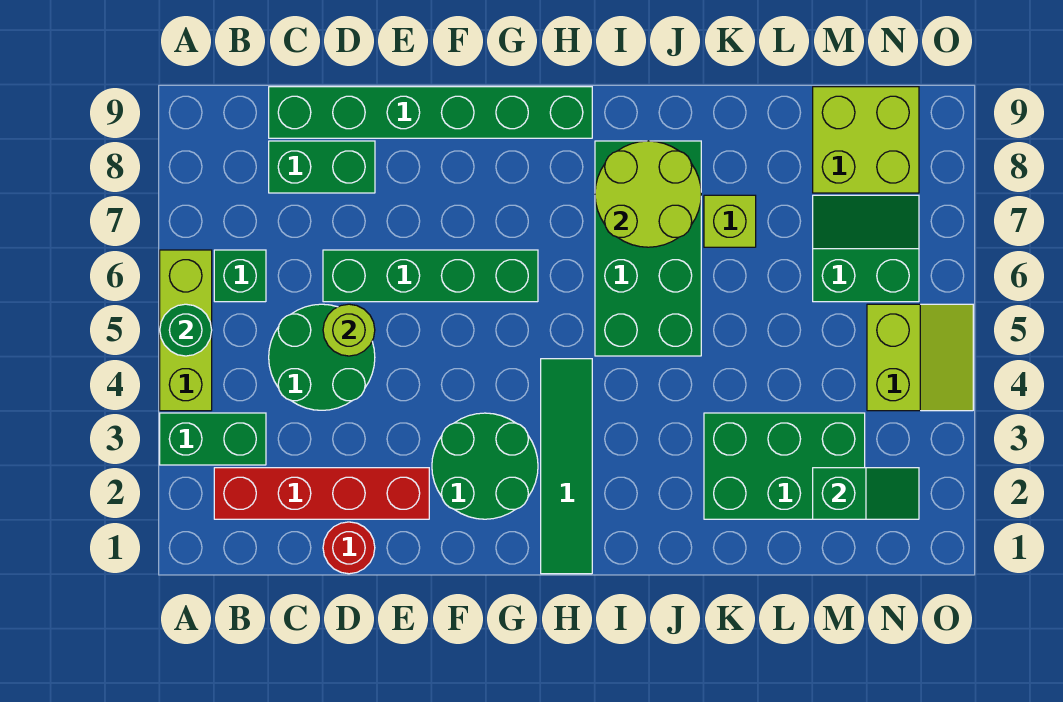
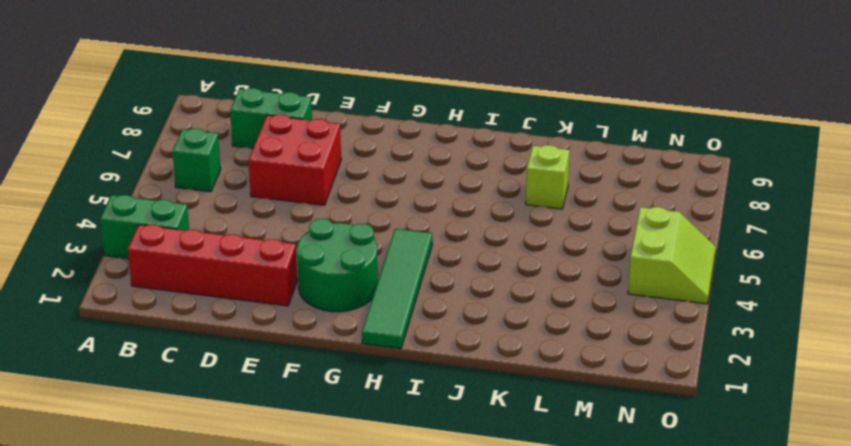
red brick D6:E7 level 1 -> green brick D6:G6 level 1
none -> lime brick A4:A6 level 1
none -> green round brick C4:D5 level 1
none -> green brick C9:H9 level 1

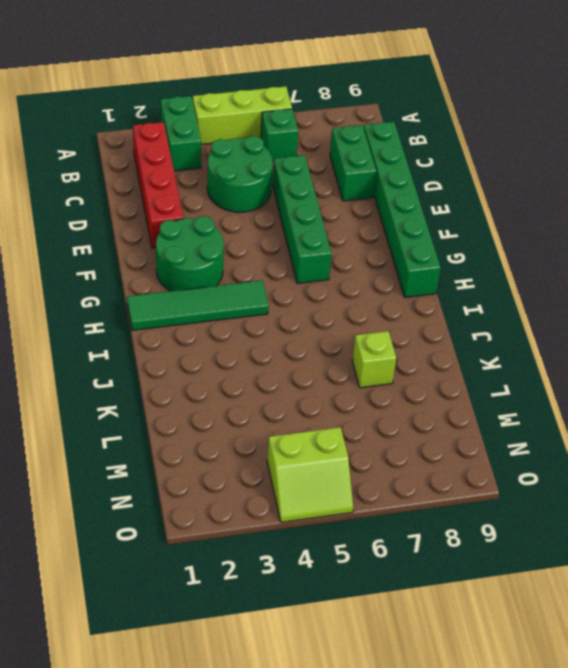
none -> red round brick D1 level 1
none -> green brick I5:J8 level 1
none -> green brick K2:M3 level 1

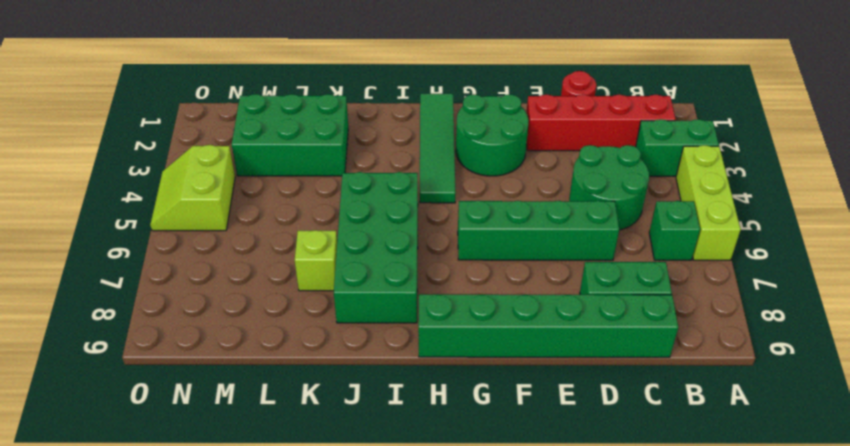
none -> green slope M6:N7 level 1 top 6
none -> lime brick M8:N9 level 1
none -> green round brick A5 level 2

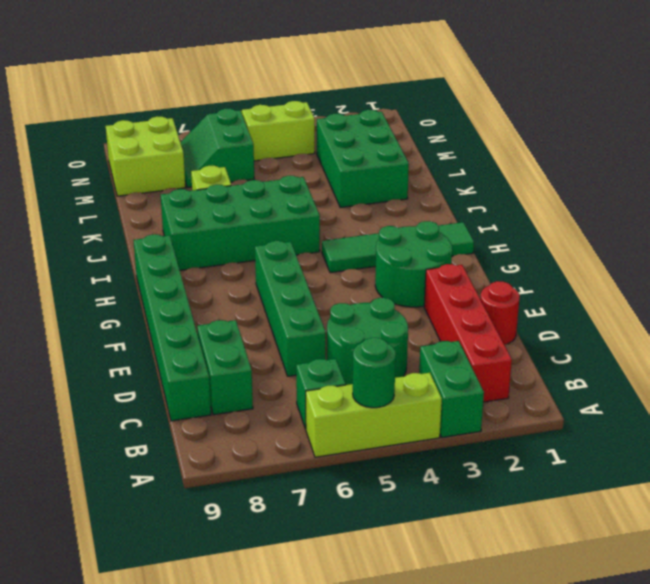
none -> lime round brick D5 level 2
none -> lime round brick I7:J8 level 2
none -> green slope M2:N2 level 2 top M

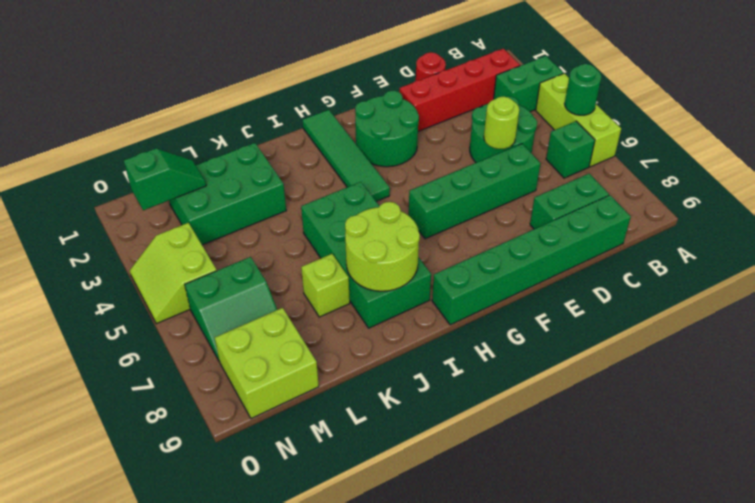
green slope M2:N2 level 2 top N -> green slope M2:N2 level 2 top M

